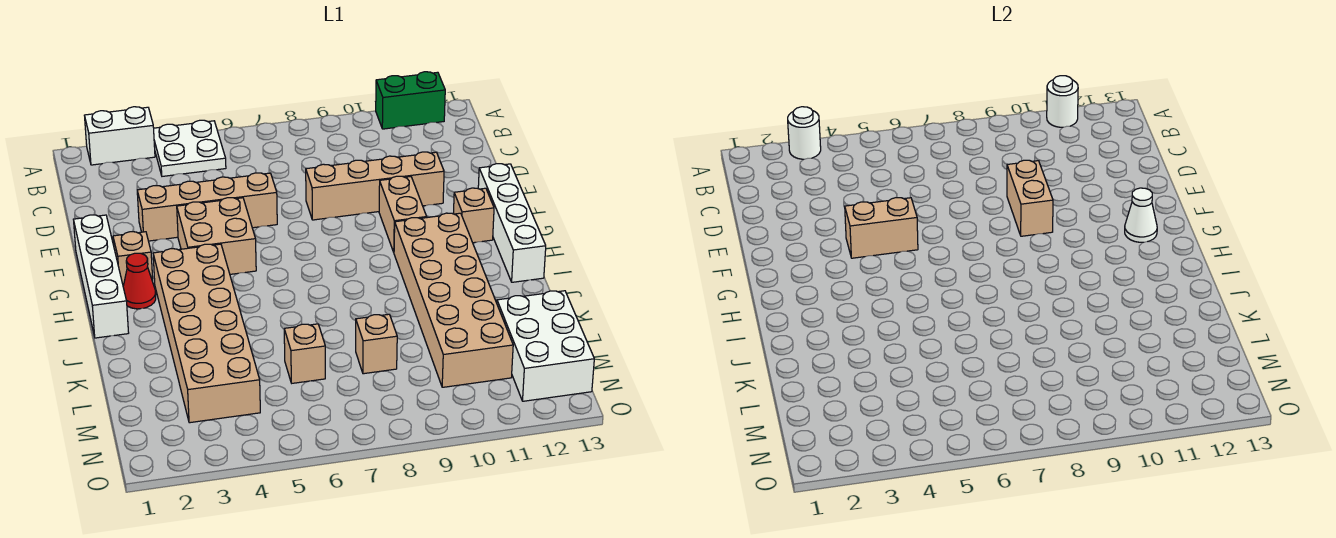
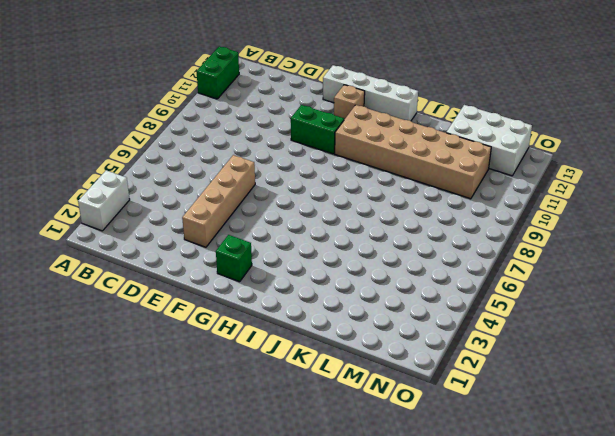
green brick F10:G10 level 1 -> tan brick F10:G10 level 1
green brick G2 level 1 -> tan brick G2 level 1
none -> white plate A4:B5 level 1
none -> tan brick E8:E11 level 1
none -> white brick F1:I1 level 1

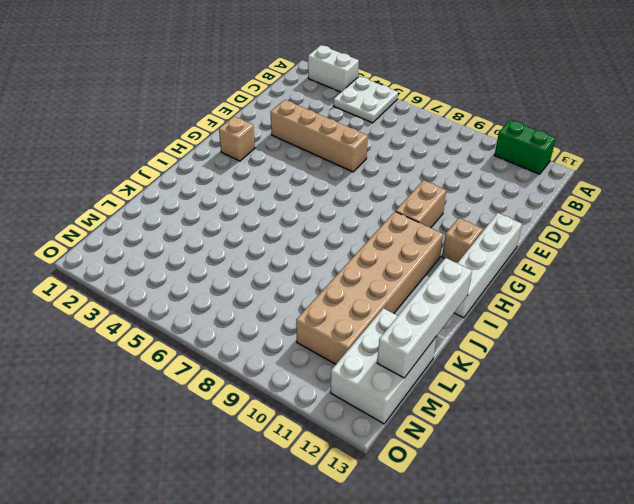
white brick J13:M13 level 2 -> white brick F1:I1 level 1
none -> tan brick E8:E11 level 1
none -> tan brick F4:G5 level 1
none -> red cone H2 level 1

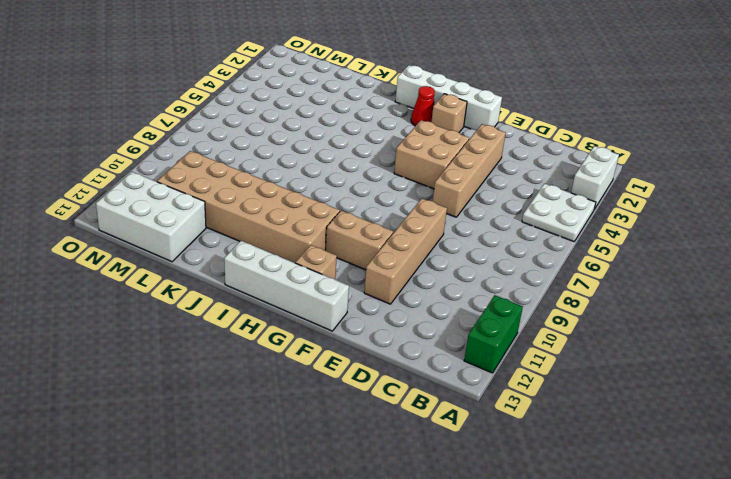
none -> tan brick H3:M4 level 1
none -> tan brick L6 level 1
none -> tan brick L8 level 1

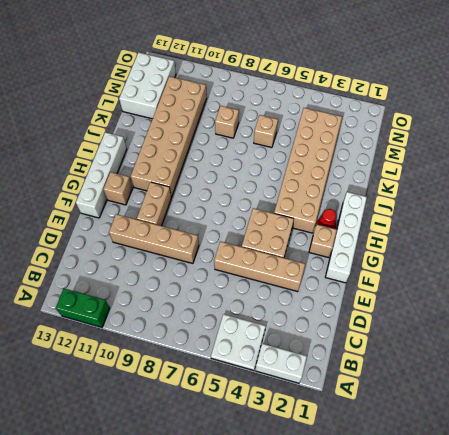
none -> white round brick A3 level 2
none -> white round brick A11 level 2
none -> tan brick E9:F9 level 2

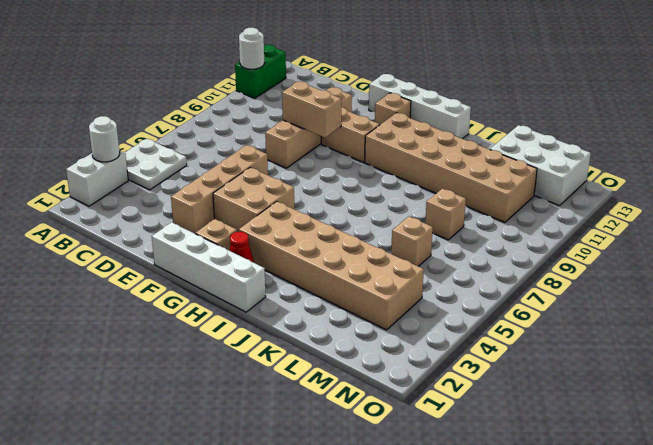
none -> tan brick F4:F5 level 2
none -> white cone G12 level 2

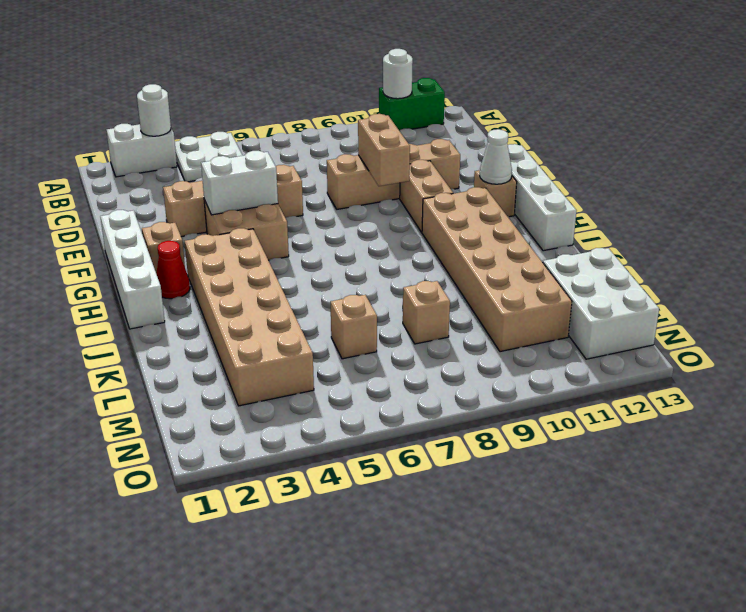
white brick F4:F5 level 2 -> tan brick F4:F5 level 2

